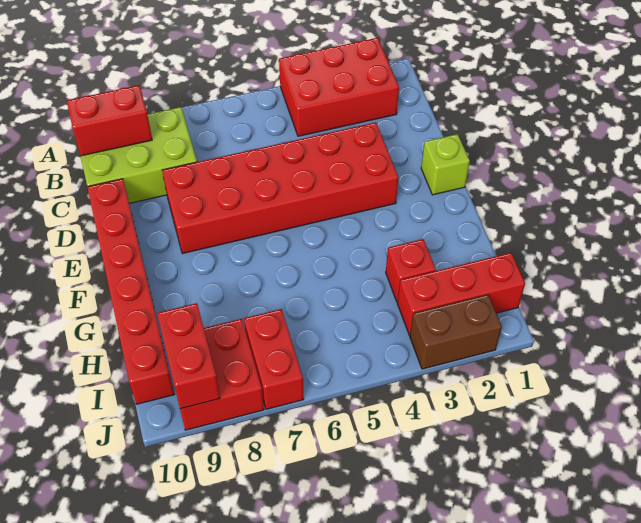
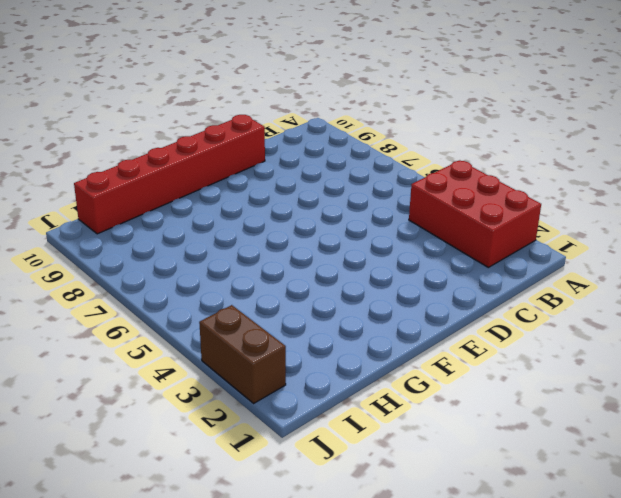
none -> lime brick B8:C10 level 1
none -> red brick D3:E8 level 1
none -> lime brick E1 level 1

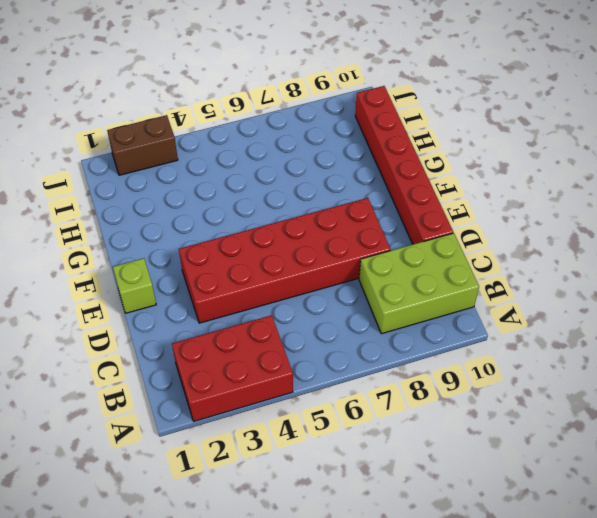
none -> red brick H3 level 1
none -> red brick I1:I3 level 1
none -> red brick I7:J7 level 1

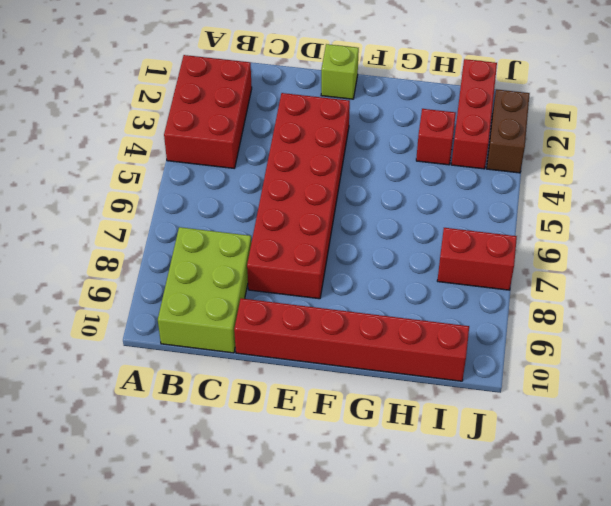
none -> red brick I8:J9 level 1
none -> red brick B9:B10 level 2
none -> red brick I9:J9 level 2

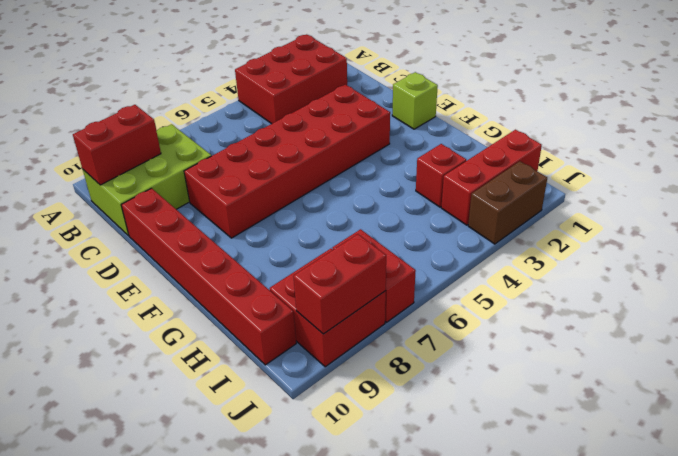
red brick J8:J9 level 2 -> red brick I9:J9 level 2

